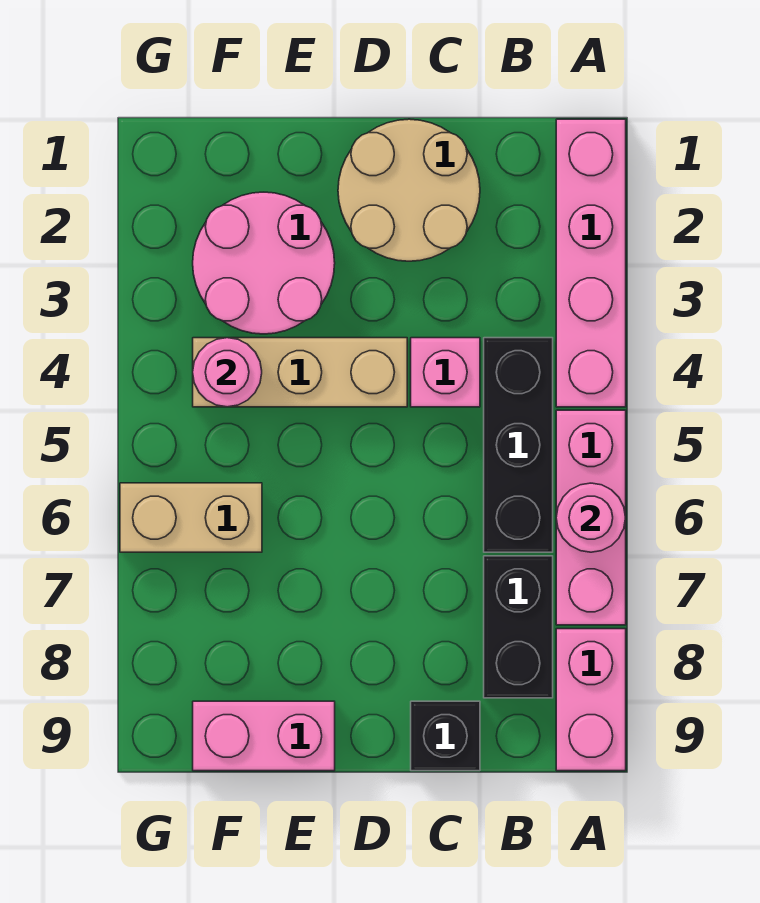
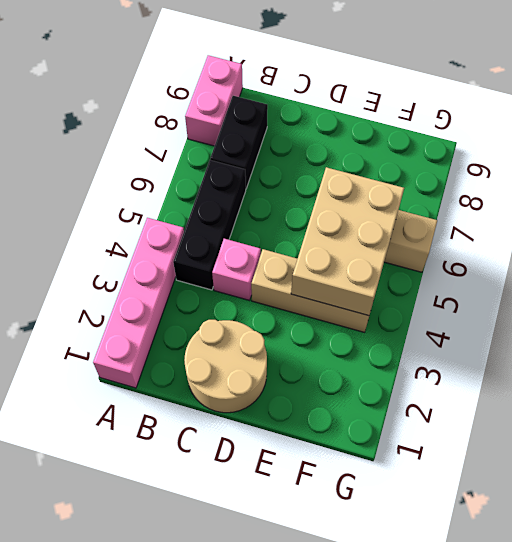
tan brick E4:F6 level 2 -> pink round brick F4 level 2
none -> pink brick A5:A7 level 1
none -> black brick C9 level 1
none -> pink round brick E2:F3 level 1

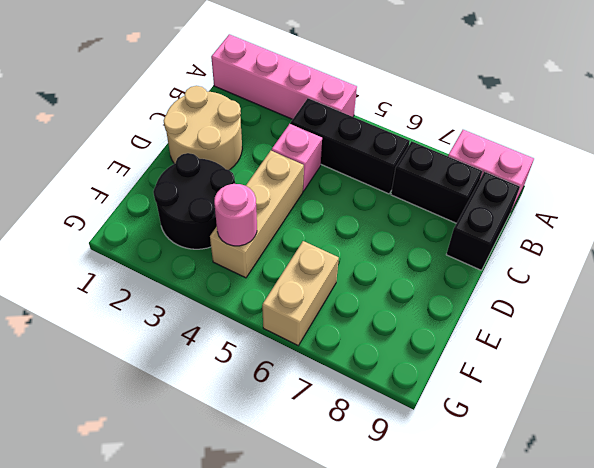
black brick B9:C9 level 1 -> black brick C9 level 1
black round brick E2:F3 level 1 -> pink round brick E2:F3 level 1
none -> pink brick A5:A7 level 1
none -> pink brick E9:F9 level 1
none -> pink round brick A6 level 2

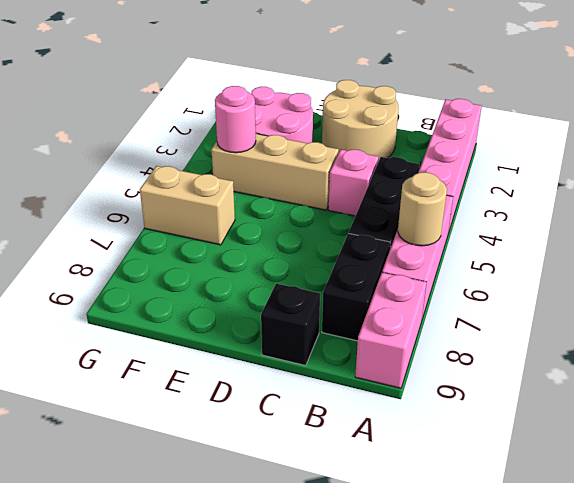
tan round brick A6 level 2 -> pink round brick A6 level 2
none -> pink brick E9:F9 level 1

